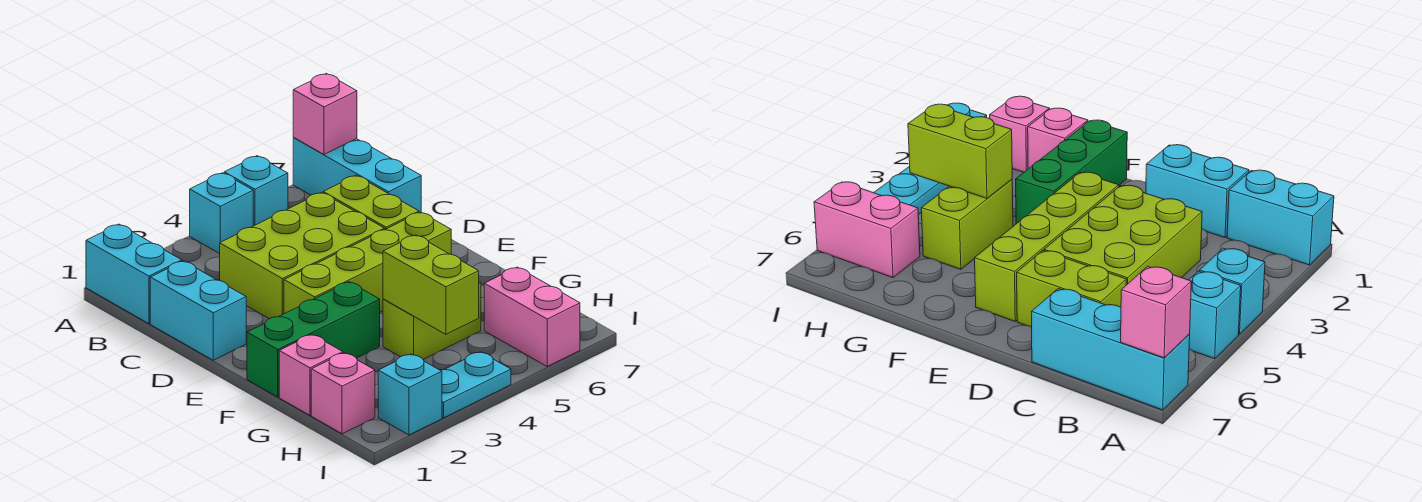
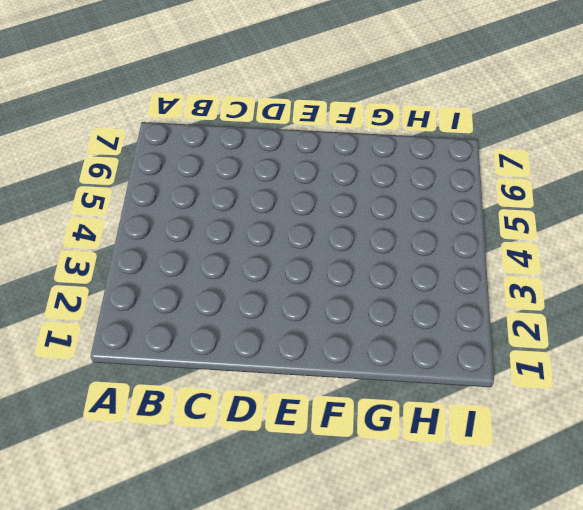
none -> cyan brick A1:B1 level 1
none -> cyan brick A4 level 1
none -> cyan brick A5 level 1

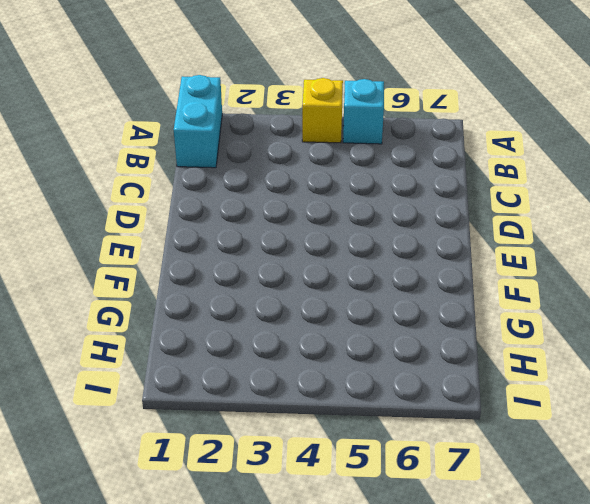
yellow brick A4 level 1 -> cyan brick A4 level 1
none -> cyan brick A7:C7 level 1
none -> cyan brick C1:D1 level 1
none -> lime brick C3:D5 level 1

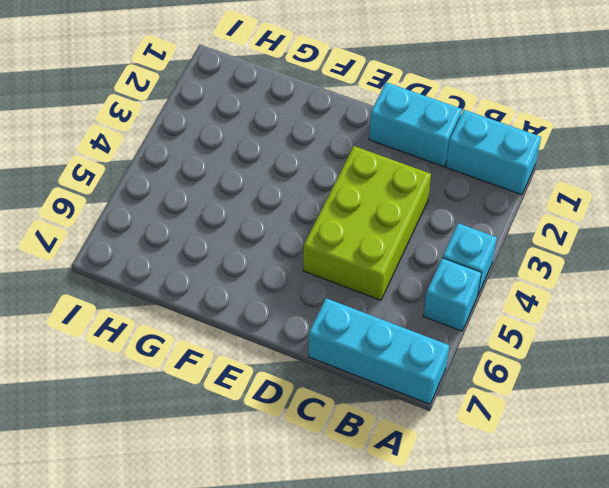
none -> lime brick C6:D6 level 1
none -> lime brick E3:E6 level 1
none -> green brick F1:F3 level 1

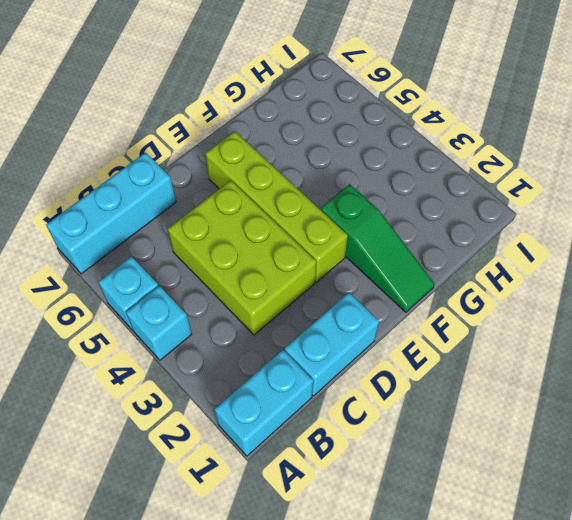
green slope F1:F3 level 1 top 3 -> green brick F1:F3 level 1
none -> lime brick C6:D6 level 1
none -> pink brick G1 level 1
none -> lime brick G4:G5 level 1

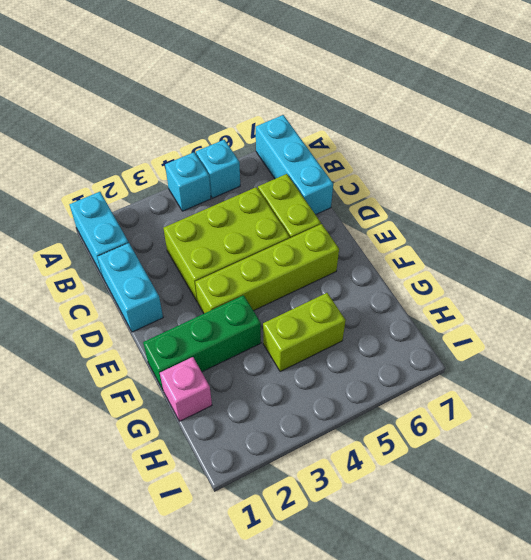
none -> pink brick H1 level 1
none -> pink brick H6:I6 level 1
none -> cyan brick I2 level 1

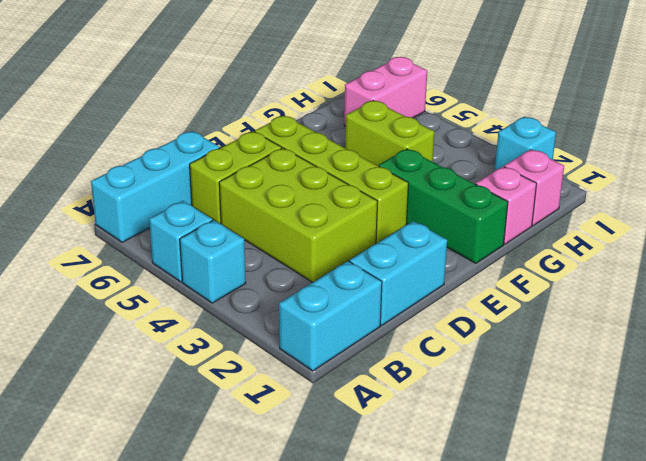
none -> cyan plate I3:I4 level 1
none -> pink brick A7 level 2
none -> lime brick G4:H4 level 2

